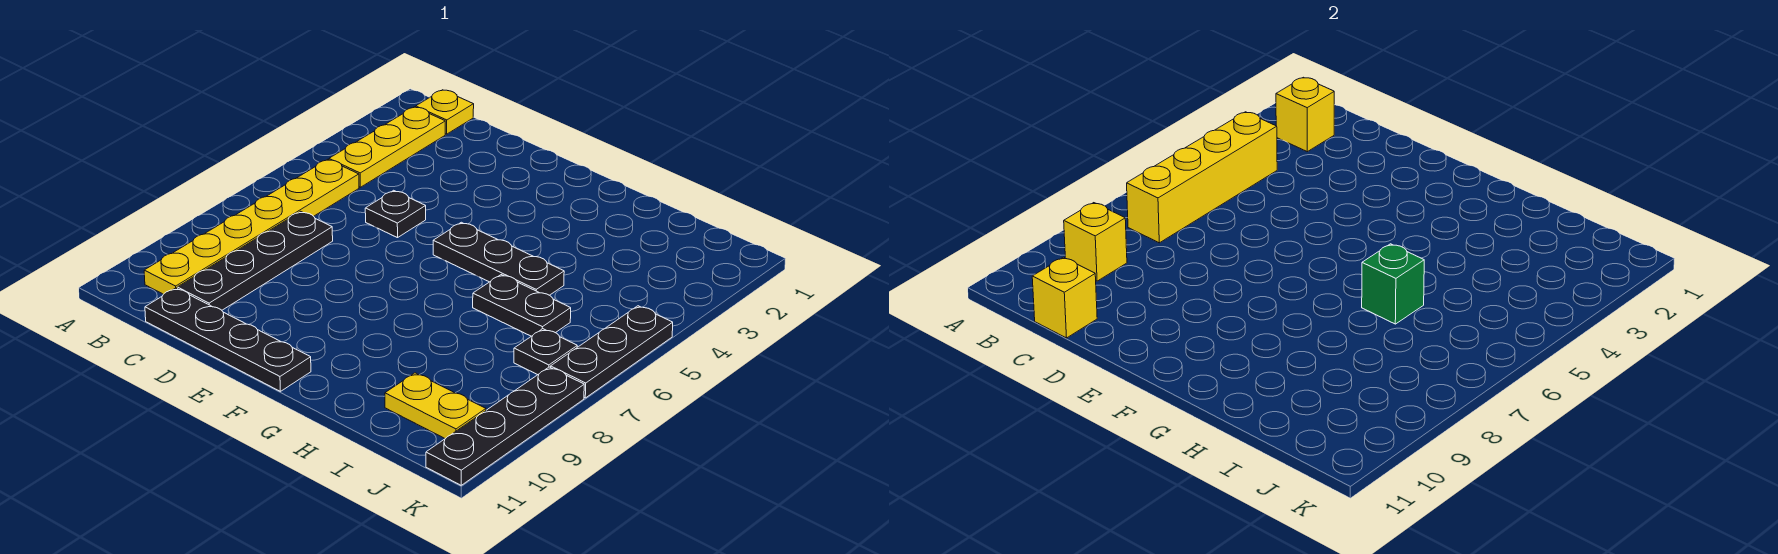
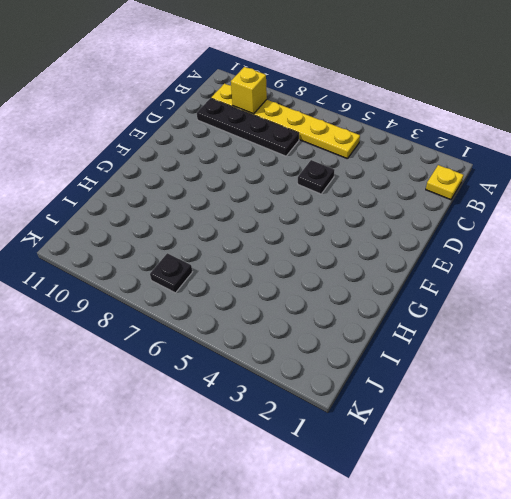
none -> yellow plate B2:B4 level 1
none -> black plate C11:F11 level 1
none -> black plate F5:H5 level 1

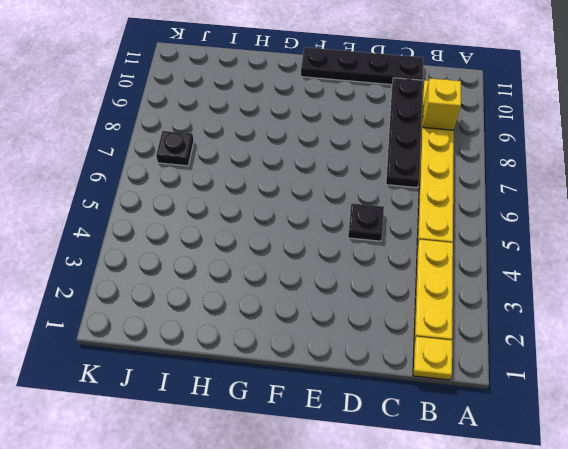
none -> black plate F5:H5 level 1
none -> black plate H6:I6 level 1
none -> yellow plate I10:J10 level 1

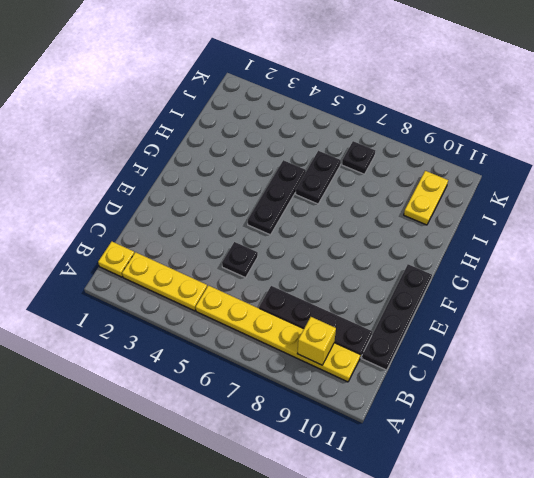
none -> black plate K5:K7 level 1
none -> black plate K8:K11 level 1
none -> yellow brick B2 level 2

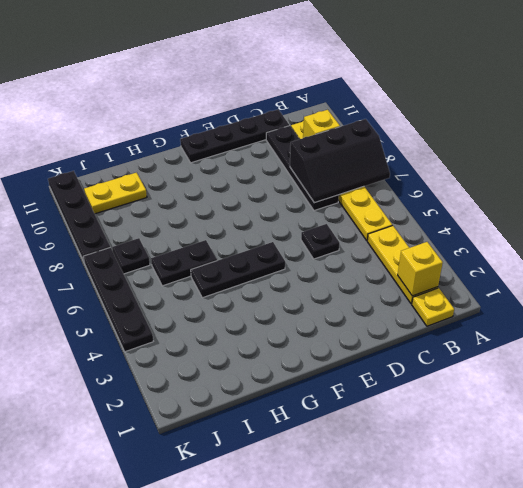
black slope A7:C8 level 2 top 8 -> yellow brick B4:B7 level 2
black plate K4:K7 level 1 -> black plate K5:K7 level 1
none -> yellow brick C11 level 2
none -> green brick H6 level 2

